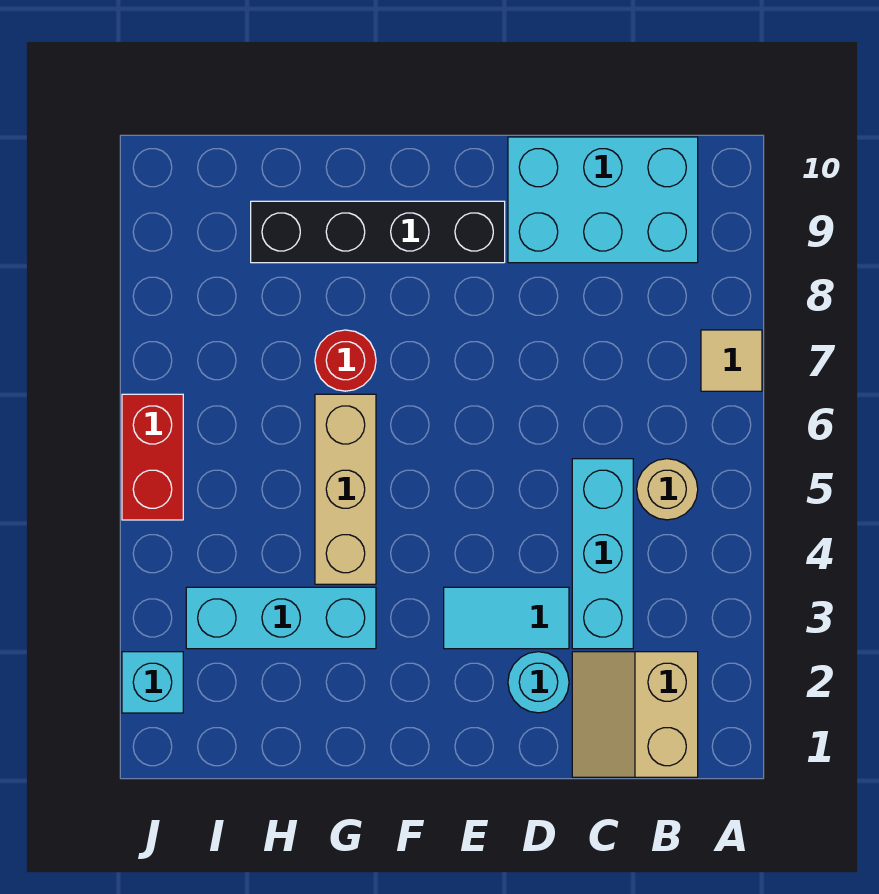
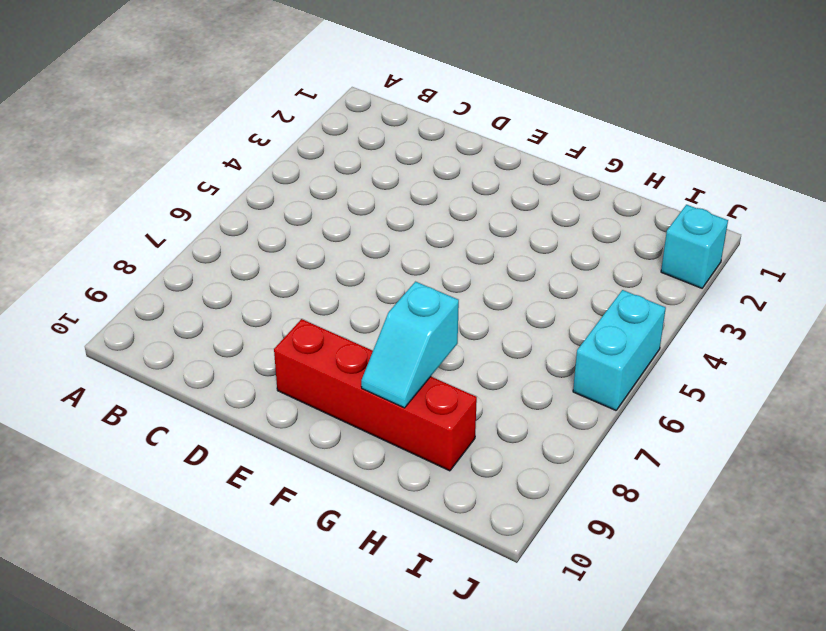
red brick E9:H9 level 1 -> black brick E9:H9 level 1
cyan slope G8:G9 level 2 top 8 -> none
cyan brick J5:J6 level 1 -> red brick J5:J6 level 1
none -> tan tile A7 level 1
none -> tan slope B1:C2 level 1 top B
none -> tan round brick B5 level 1

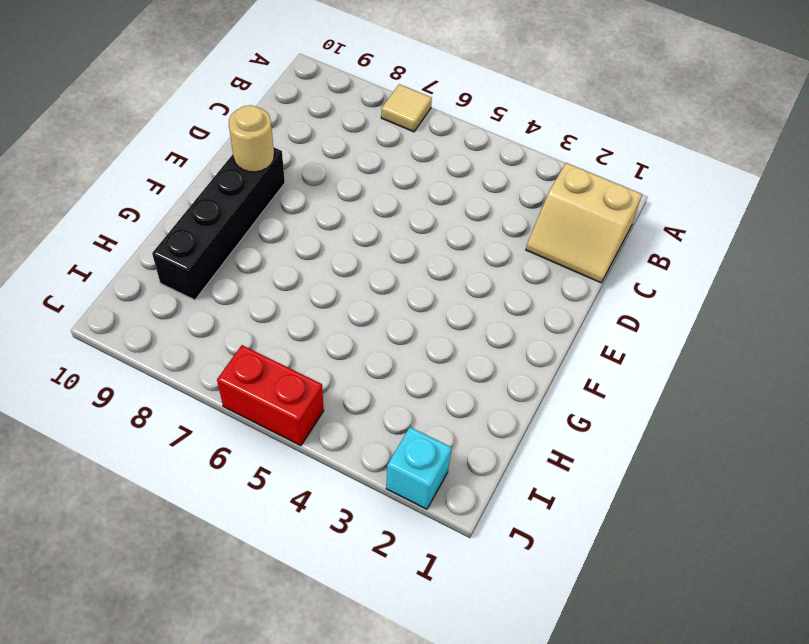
tan round brick E9 level 2 -> tan round brick B5 level 1
none -> cyan brick B9:D10 level 1
none -> cyan brick C3:C5 level 1
none -> cyan round brick D2 level 1

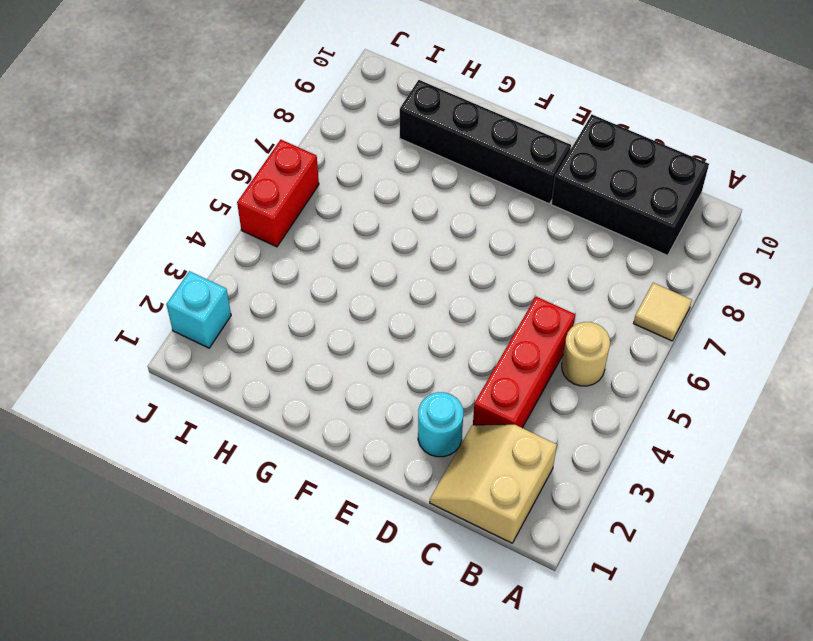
black brick B9:D10 level 1 -> cyan brick B9:D10 level 1
red brick C3:C5 level 1 -> cyan brick C3:C5 level 1
none -> cyan tile D3:E3 level 1
none -> cyan brick G3:I3 level 1
none -> tan brick G4:G6 level 1

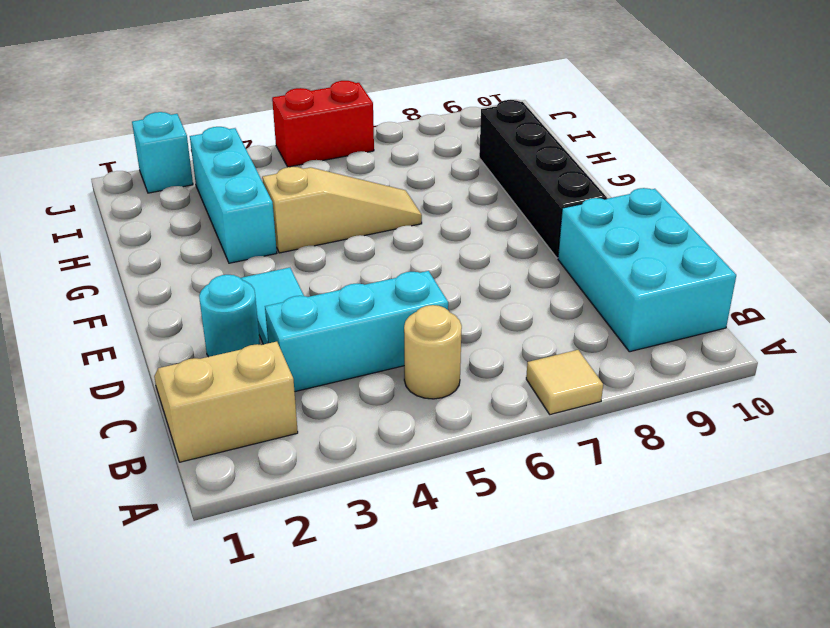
tan slope G4:G6 level 1 top 4 -> tan brick G4:G6 level 1
none -> red round brick G7 level 1

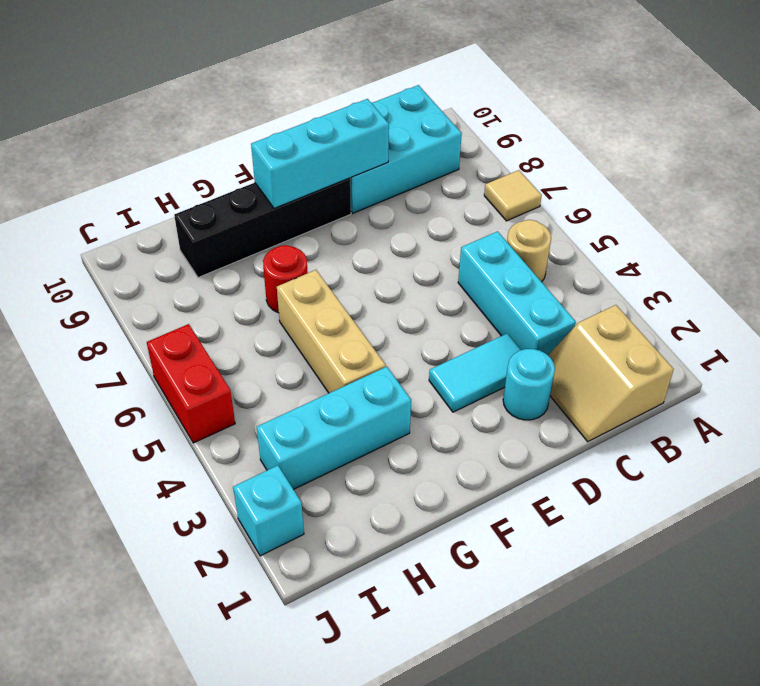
cyan brick D9:F9 level 2 -> none

